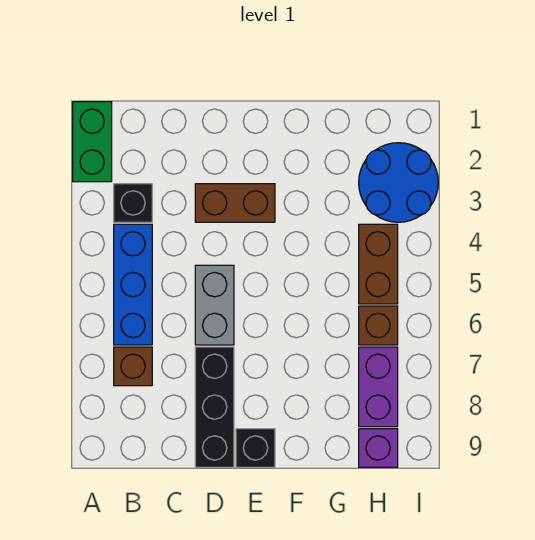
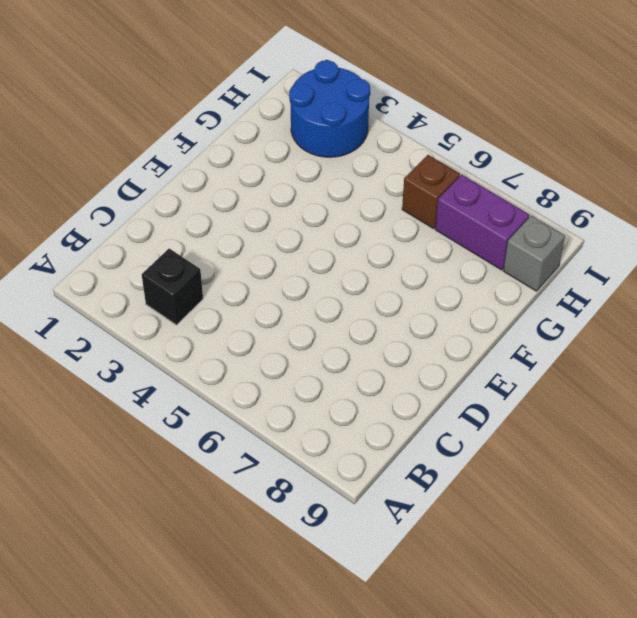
grey brick H9 level 1 -> purple brick H9 level 1
none -> green brick A1:A2 level 1
none -> blue brick B4:B6 level 1
none -> brown brick B7 level 1

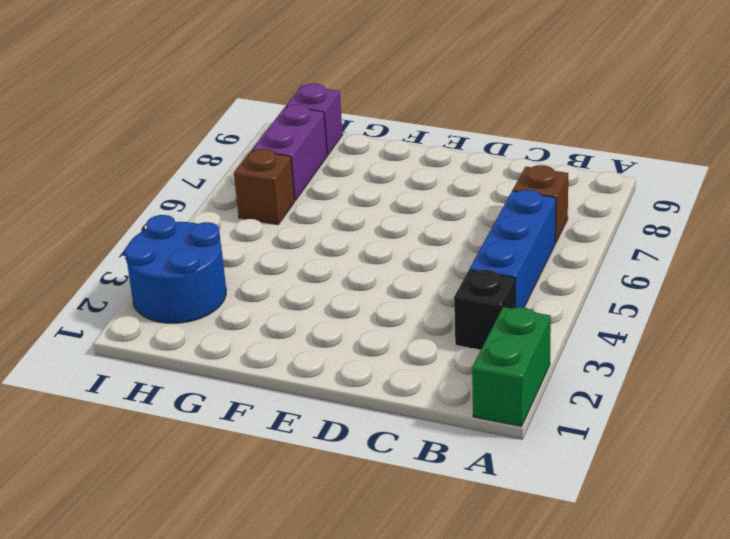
none -> brown brick D3:E3 level 1
none -> grey brick D5:D6 level 1
none -> black brick D7:D9 level 1

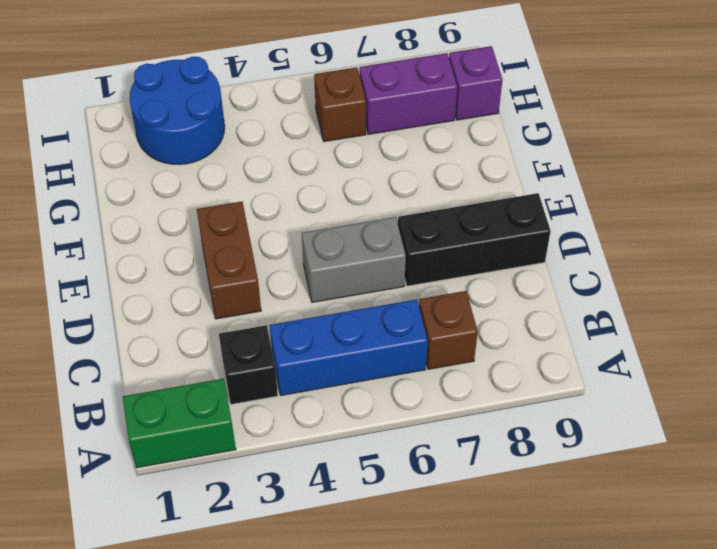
none -> black brick E9 level 1
none -> brown brick H4:H5 level 1

